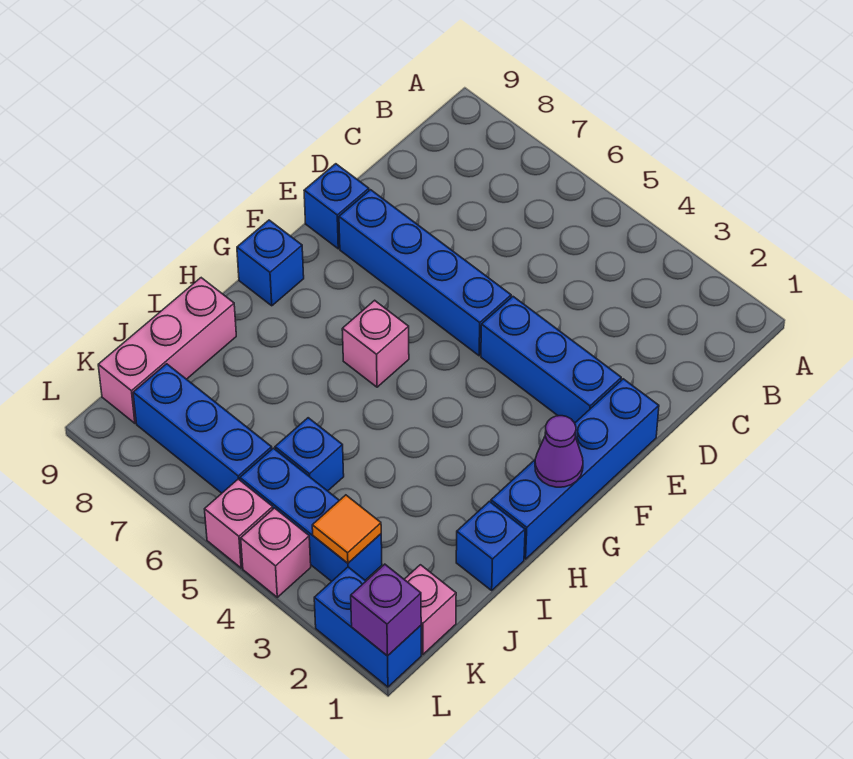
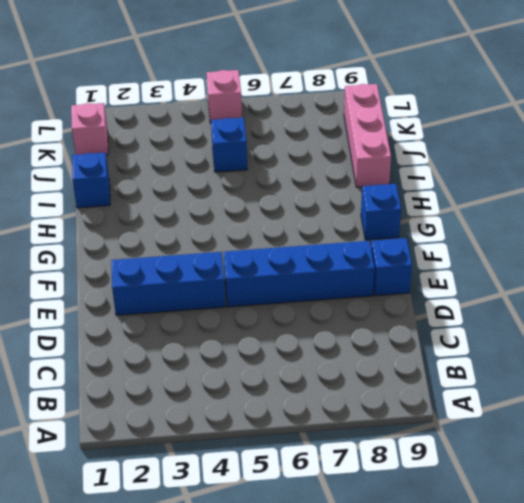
none -> blue brick E1:H1 level 1
none -> pink brick G6 level 1
none -> blue brick K3:K5 level 1

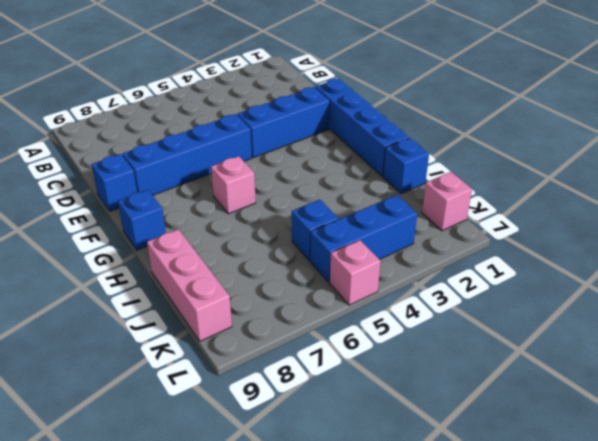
none -> blue brick K6:K8 level 1
none -> blue brick L1:L2 level 1
none -> pink brick L4 level 1

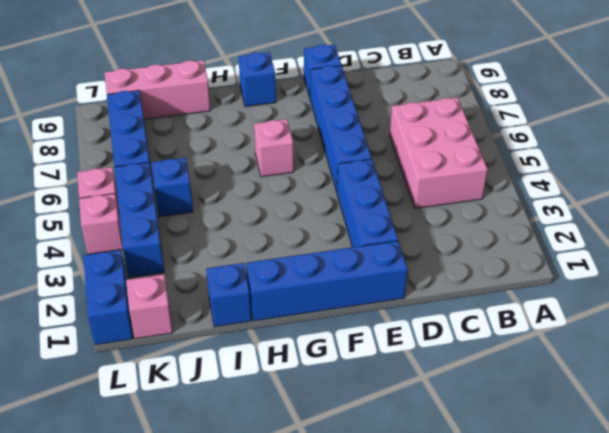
pink brick B4:C6 level 1 -> none
none -> purple cone G1 level 2
none -> orange tile K3 level 2
none -> purple brick L1 level 2

